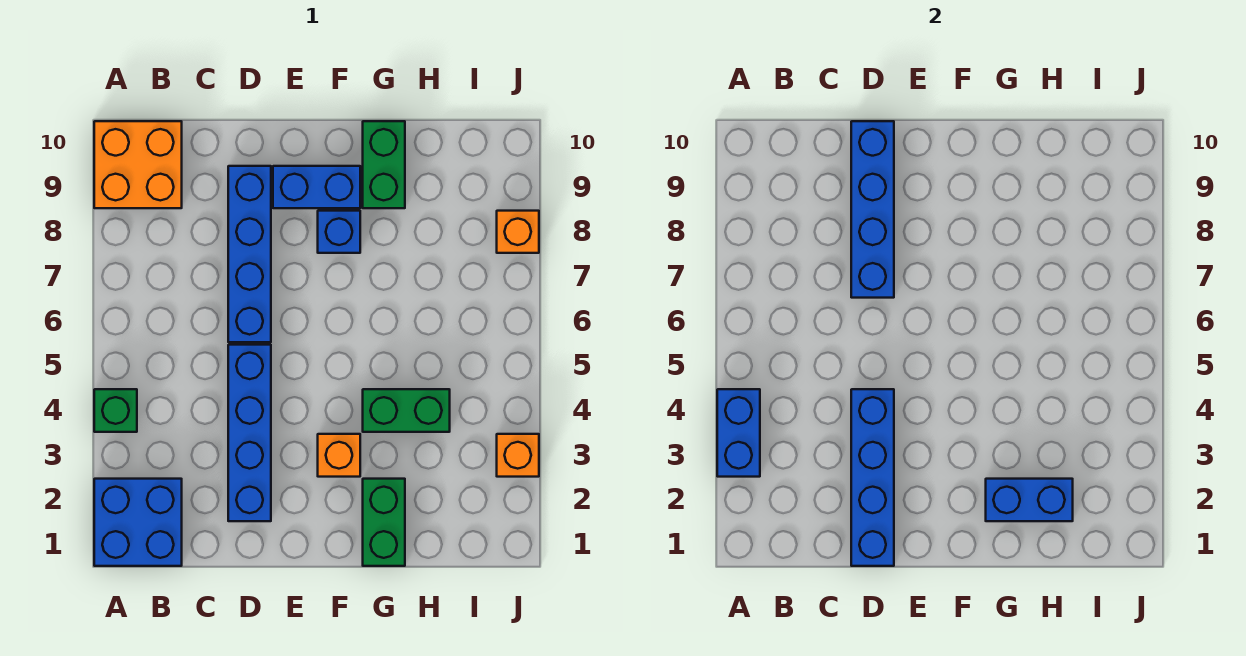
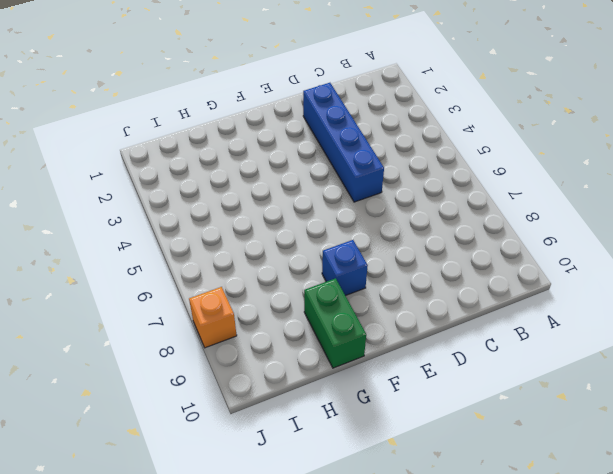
none -> blue brick A1:B2 level 1
none -> green brick A4 level 1
none -> orange brick A9:B10 level 1

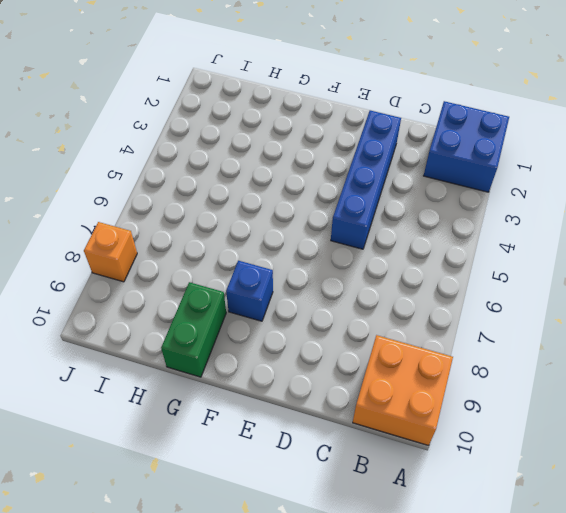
none -> green brick A4 level 1
none -> blue brick D6:D9 level 1
none -> blue brick E9:F9 level 1

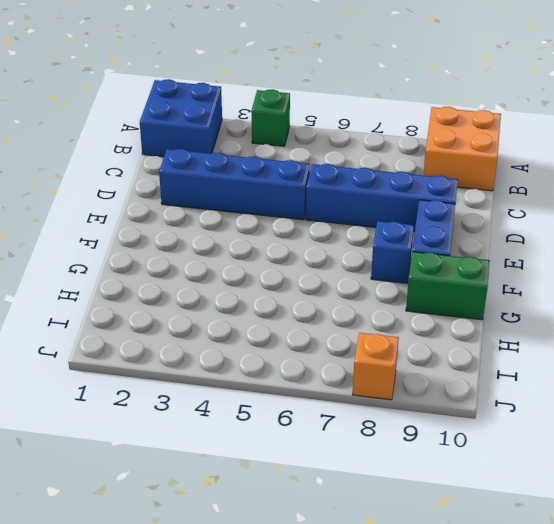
none -> orange brick F3 level 1
none -> green brick G1:G2 level 1
none -> green brick G4:H4 level 1

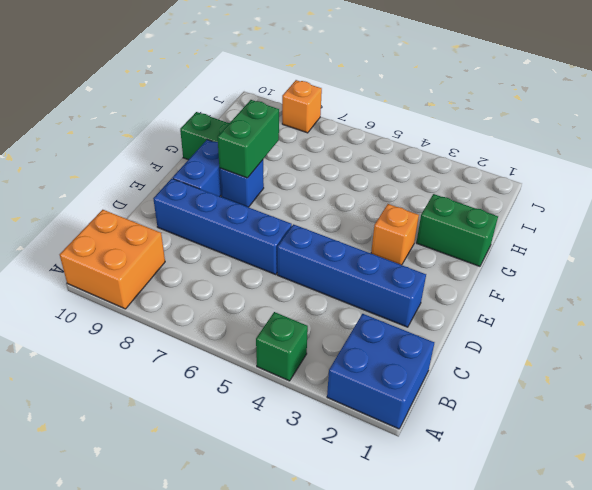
green brick F8:G8 level 2 -> green brick G4:H4 level 1
none -> orange brick J3 level 1
none -> blue brick A3:A4 level 2
none -> blue brick D1:D4 level 2

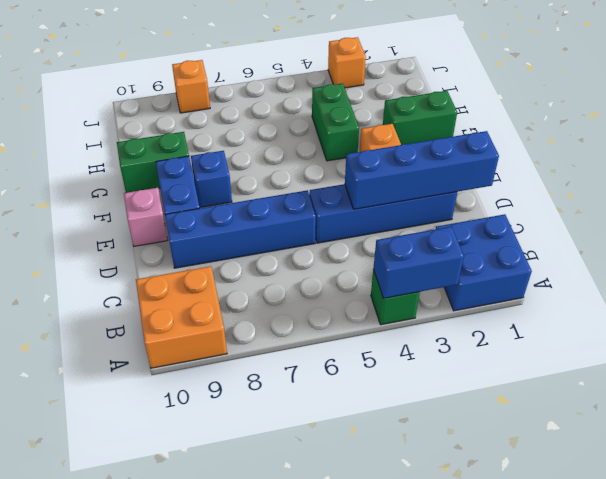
pink brick E10 level 1 -> none
none -> blue brick D7:D10 level 2
none -> blue brick G2:H2 level 2

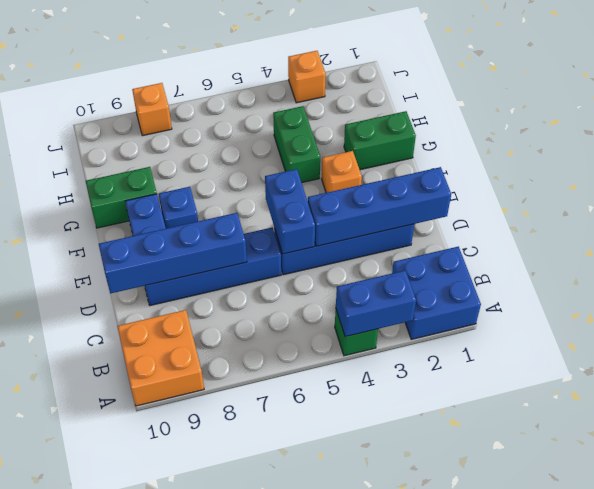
blue brick D5:E5 level 2 -> blue brick G2:H2 level 2

